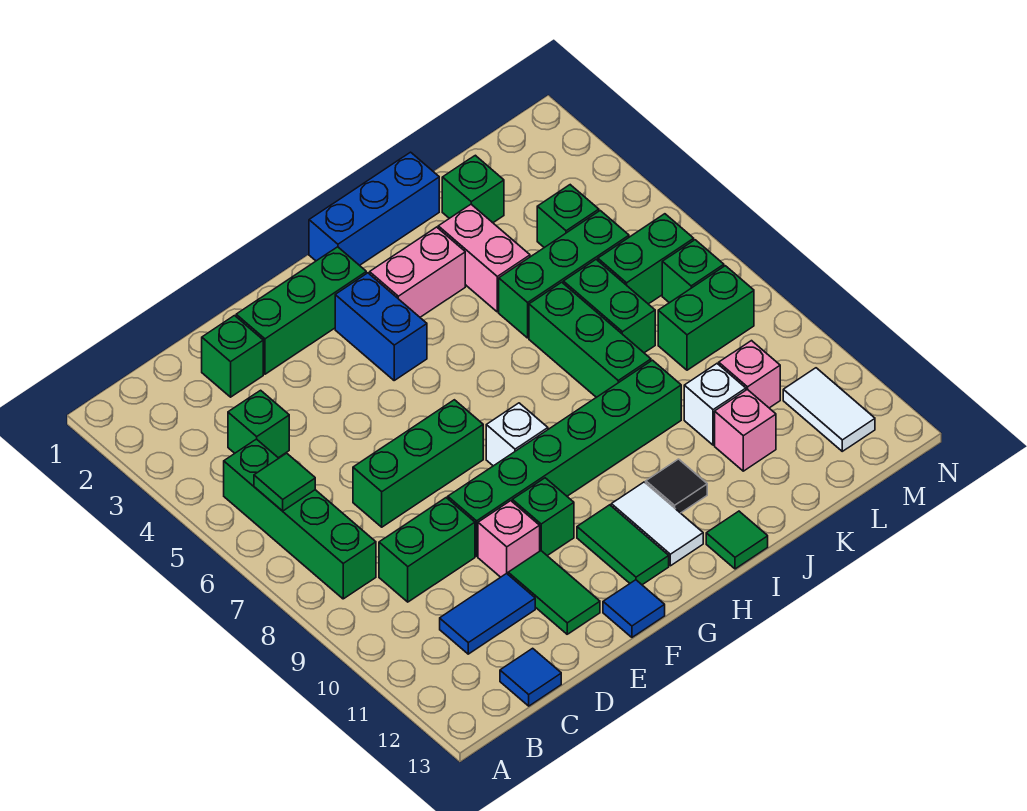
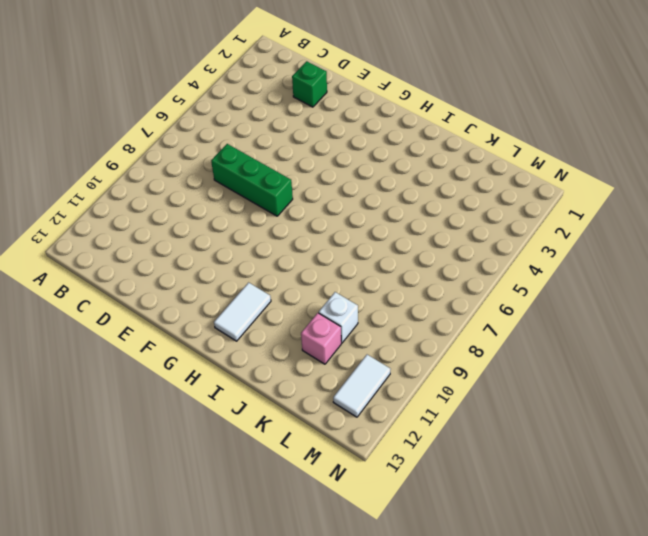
none -> green brick B5:B8 level 1
none -> green brick C4 level 1
none -> green brick C9:D9 level 1
none -> blue tile C11:D11 level 1

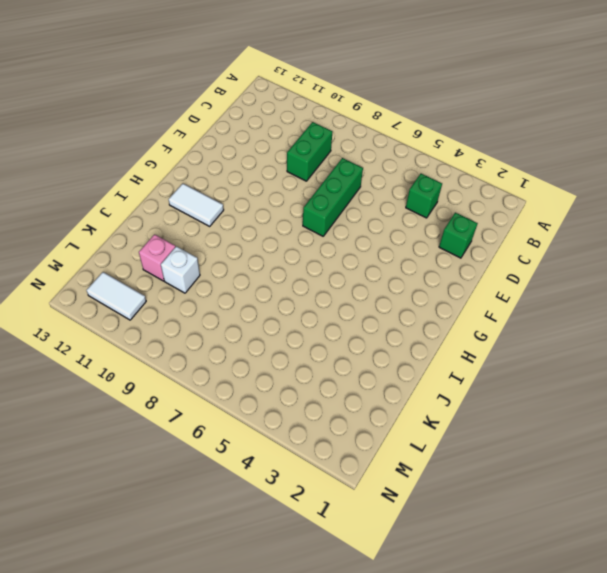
none -> green brick B5:B8 level 1
none -> blue tile C11:D11 level 1
none -> blue tile C13 level 1
none -> green brick E2:G2 level 1

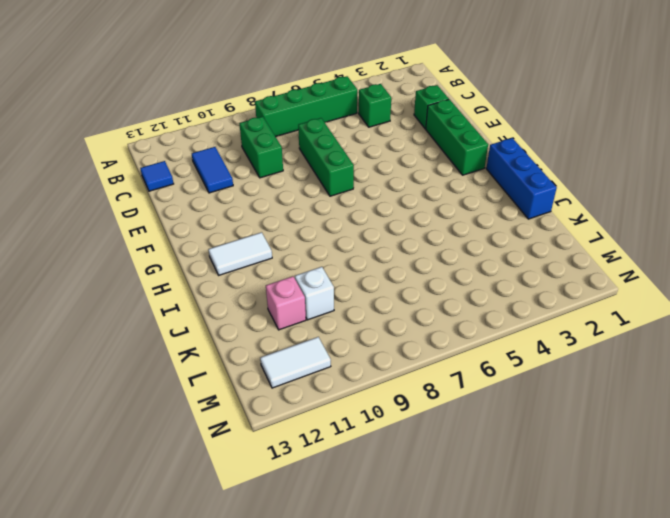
none -> green brick E9:J9 level 1
none -> pink brick E10 level 1
none -> green tile E11:E12 level 1
none -> green brick F10 level 1

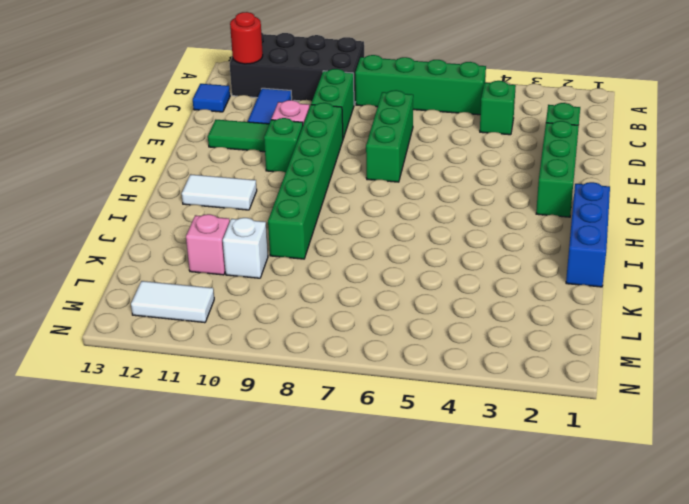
black brick A9:B12 level 1 -> none
red round brick B12 level 2 -> none
none -> blue tile F13 level 1
none -> blue brick G3:G4 level 1
none -> white brick G8 level 1
none -> green tile G11:G12 level 1

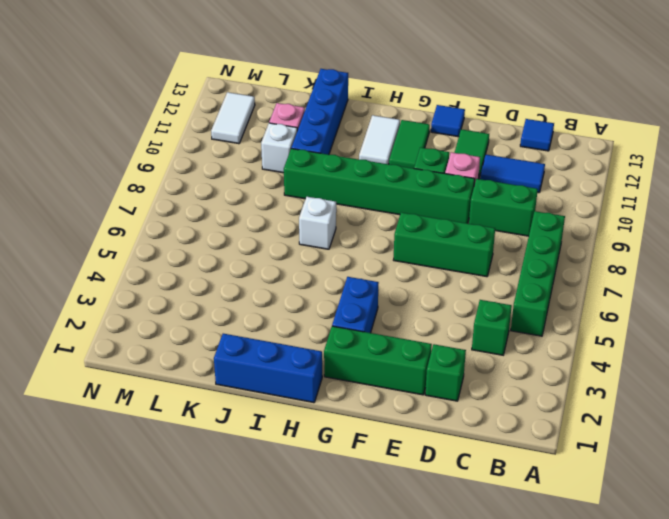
white brick I7 level 1 -> white brick G8 level 1
blue brick J10:J13 level 1 -> none
none -> pink brick H3:I3 level 1
none -> black tile I11 level 1
none -> green tile I13 level 1
none -> pink brick J3:J4 level 1

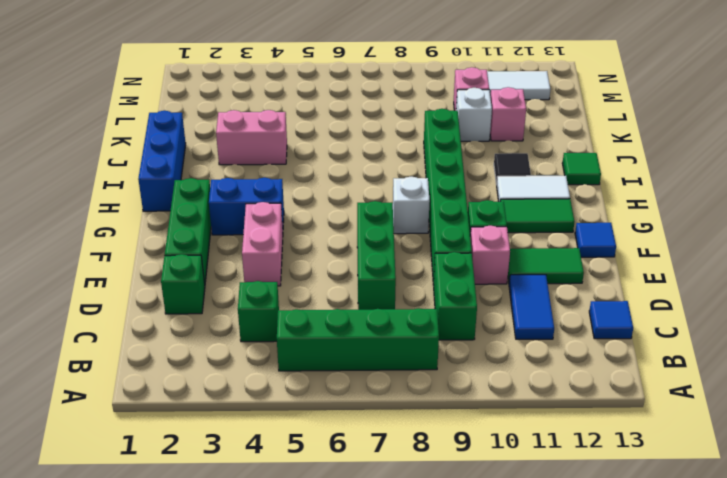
pink brick E4:F4 level 1 -> pink brick H3:I3 level 1
none -> green brick J5:L5 level 1
none -> green brick J6:J8 level 1
none -> green brick K2 level 1
none -> green brick K6:K7 level 1

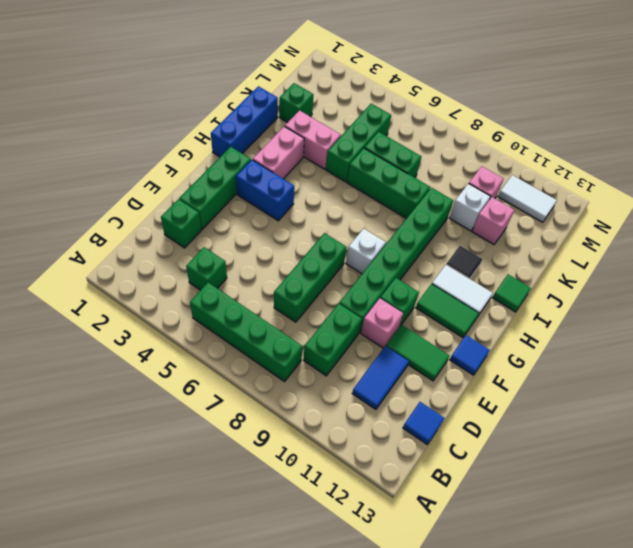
none -> green brick L4 level 1
none -> green brick L6:M6 level 1
none -> green brick L8:M8 level 1
none -> green brick M7 level 1

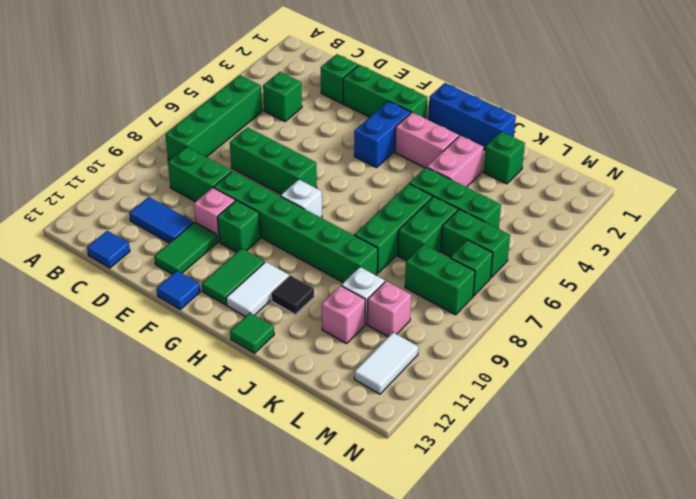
none -> green brick L4 level 1
none -> green tile B6 level 2

